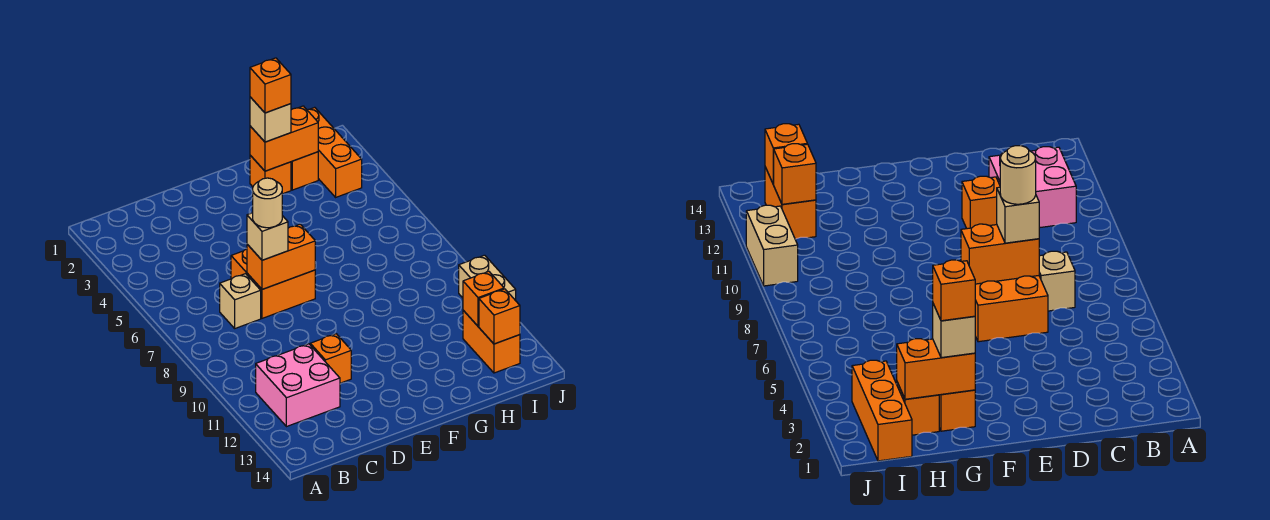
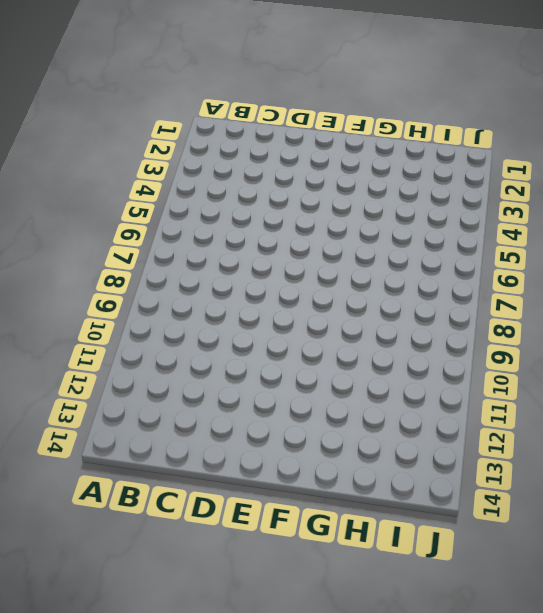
none -> pink brick B11:C12 level 1
none -> tan brick C7 level 1
none -> orange brick D6:E7 level 1

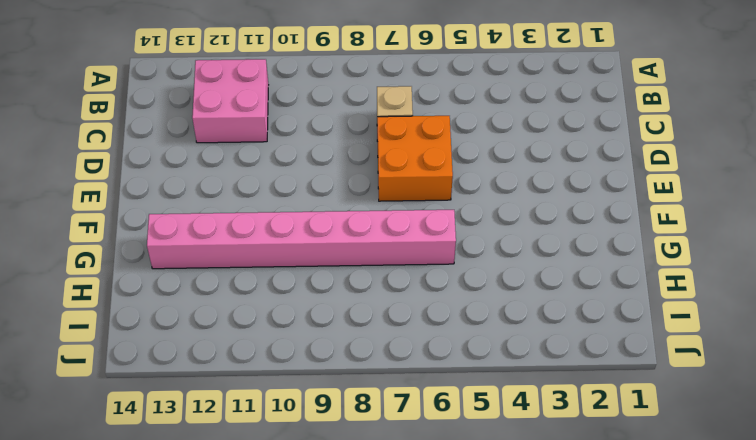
pink brick G6:G13 level 1 -> none
none -> orange brick D11 level 1
none -> orange brick G2 level 1
none -> orange brick H2 level 1

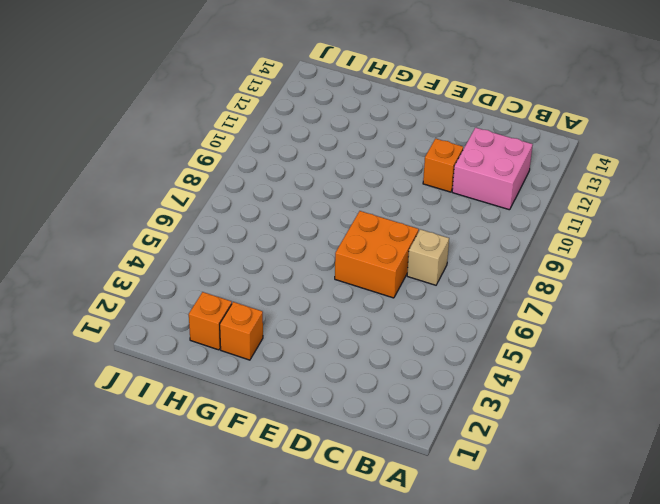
none -> orange brick I1:I3 level 1
none -> orange brick I12:I13 level 1
none -> tan brick J10:J11 level 1

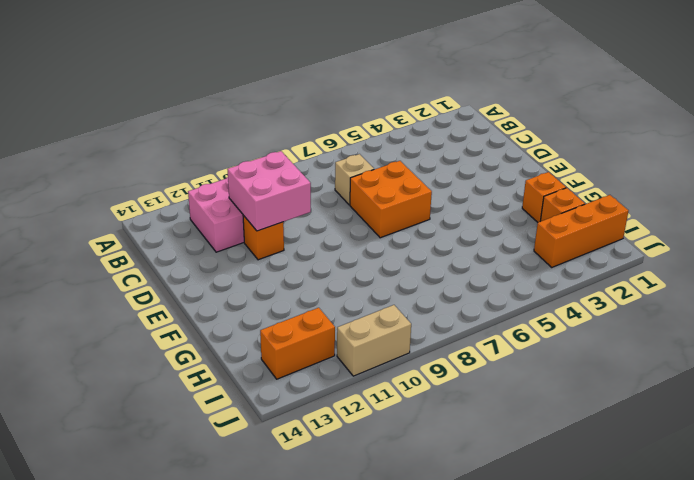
pink brick C10:D11 level 2 -> none
none -> orange brick D7:E7 level 2
none -> orange brick G2:H2 level 2
none -> orange brick I12 level 2

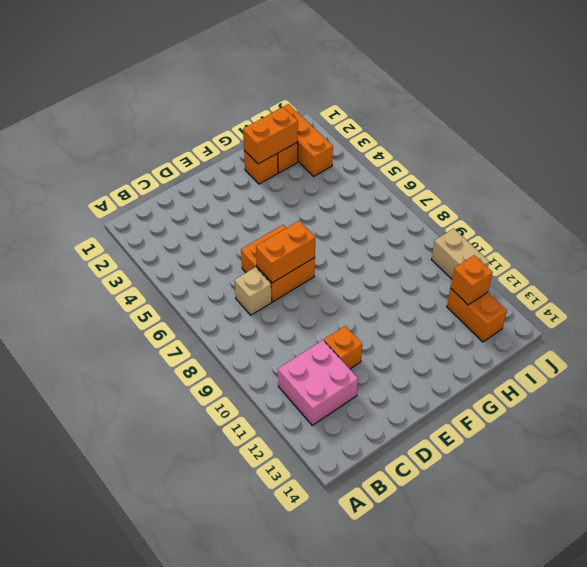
none -> orange brick I13 level 2
none -> tan brick D7 level 3
none -> tan brick G2 level 3

